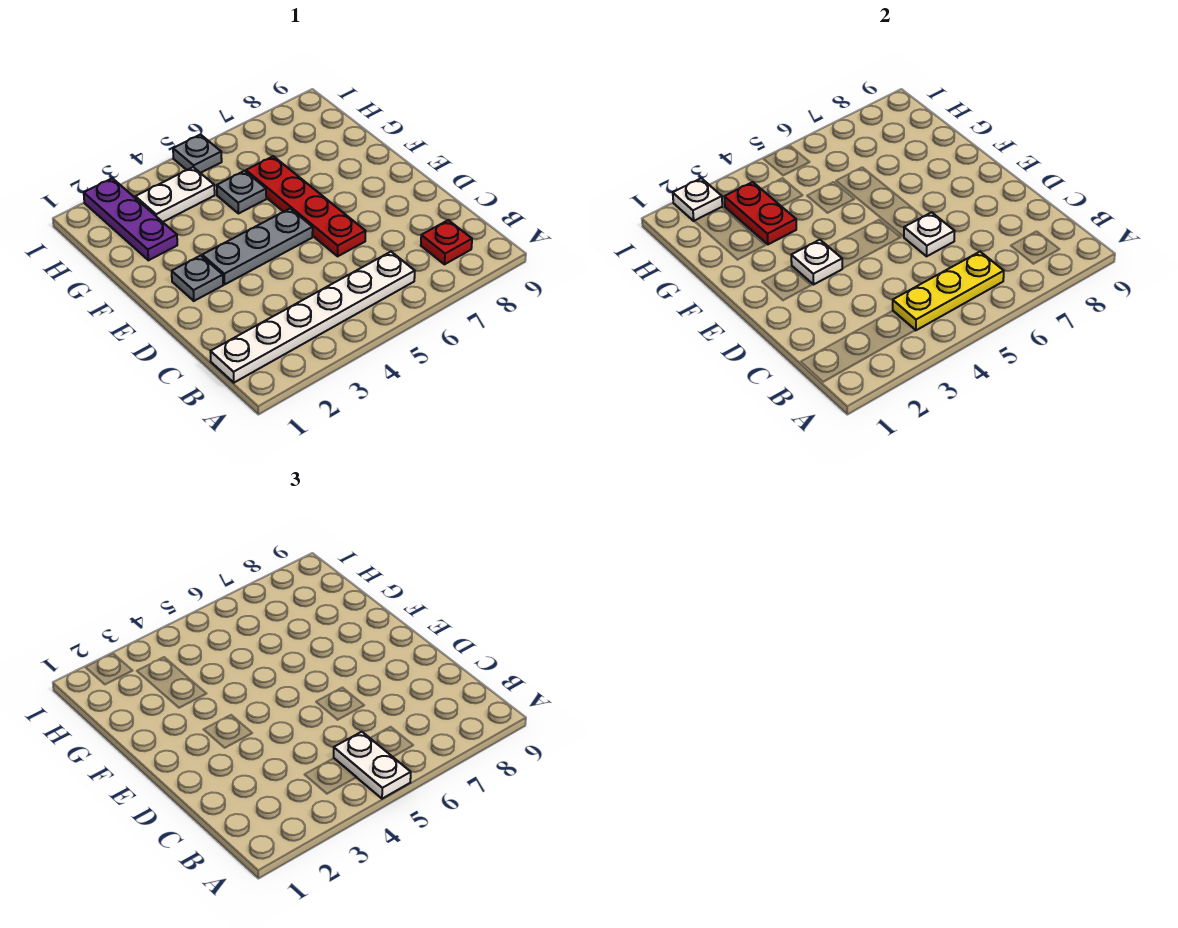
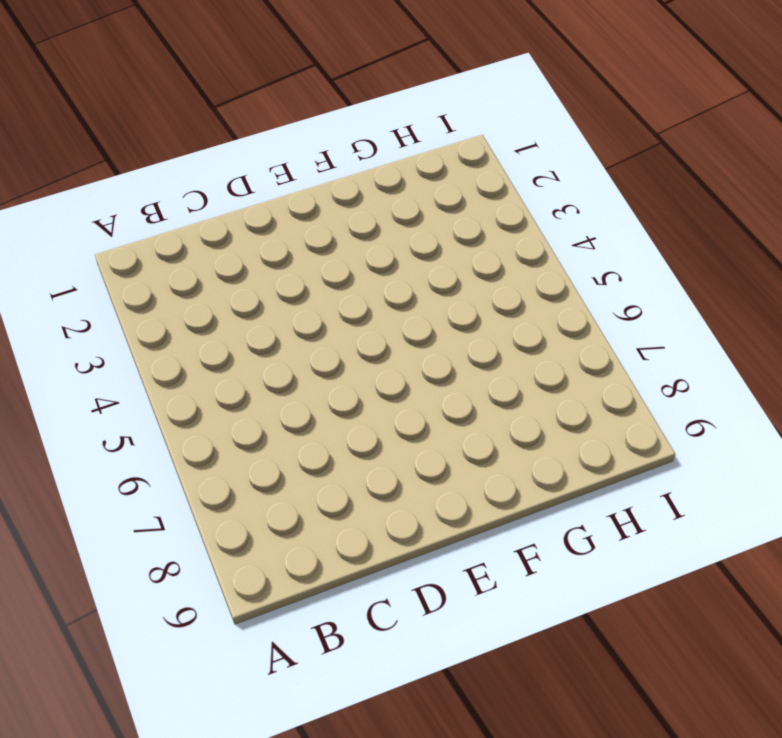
none -> white plate B1:B6 level 1
none -> red plate B8 level 1
none -> red plate D6:G6 level 1

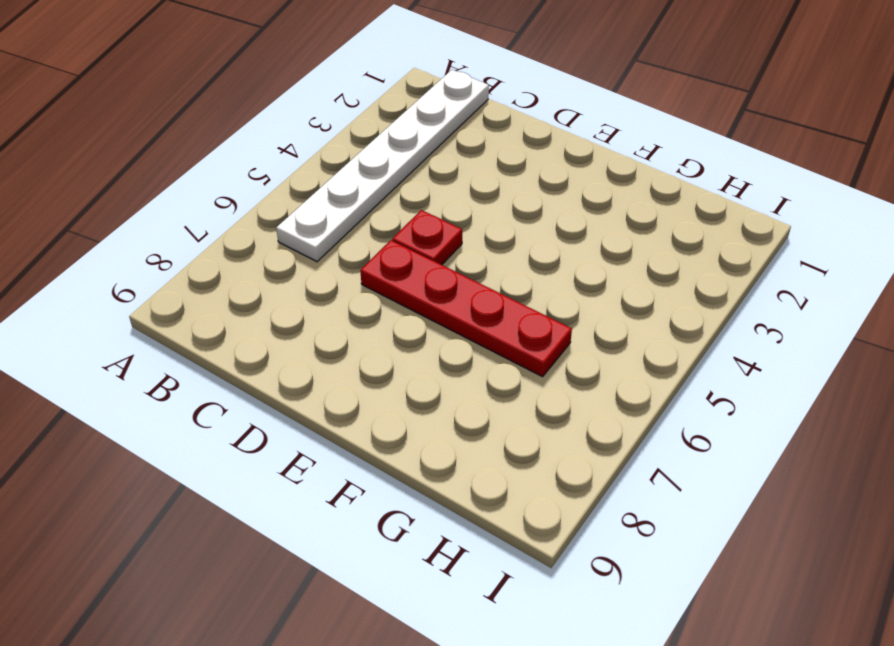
red plate D5 level 1 -> red plate B8 level 1
none -> grey plate E2 level 1
none -> grey plate E3:E5 level 1
none -> purple plate G2:I2 level 1

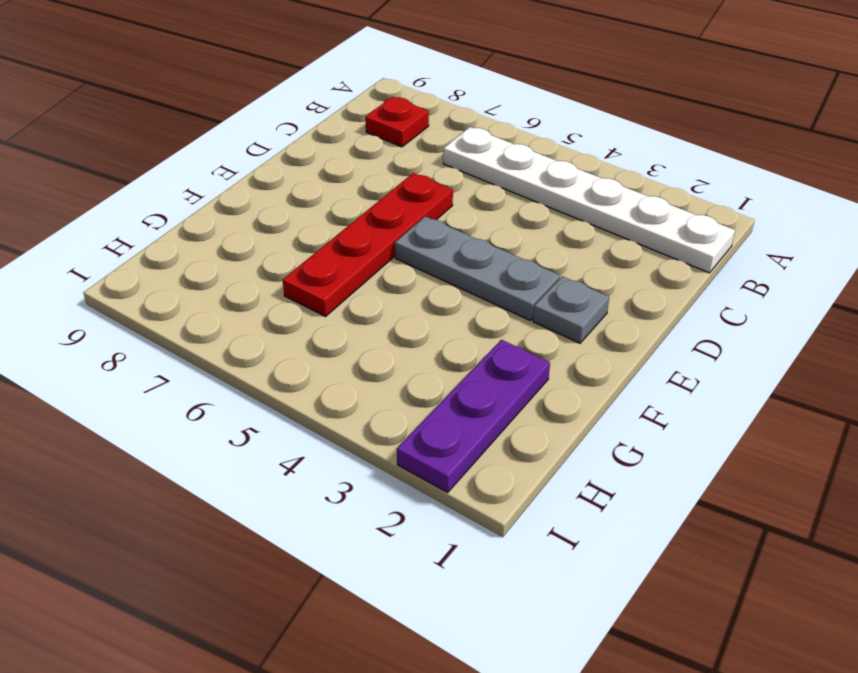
none -> grey plate G5 level 1
none -> white plate H3:H4 level 1
none -> grey plate I5 level 1

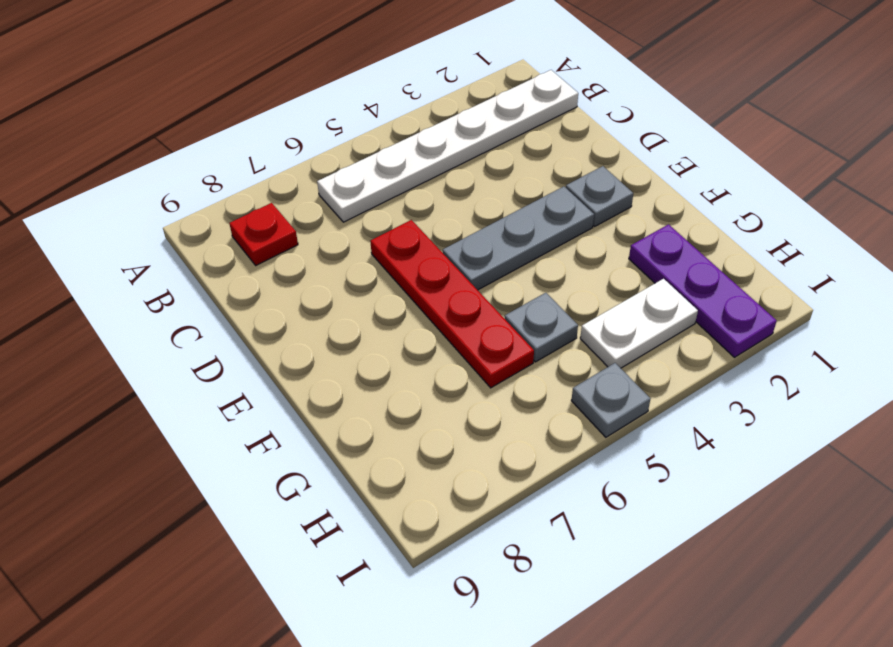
none -> yellow plate B4:B6 level 2
none -> white plate D6 level 2
none -> white plate E3 level 2

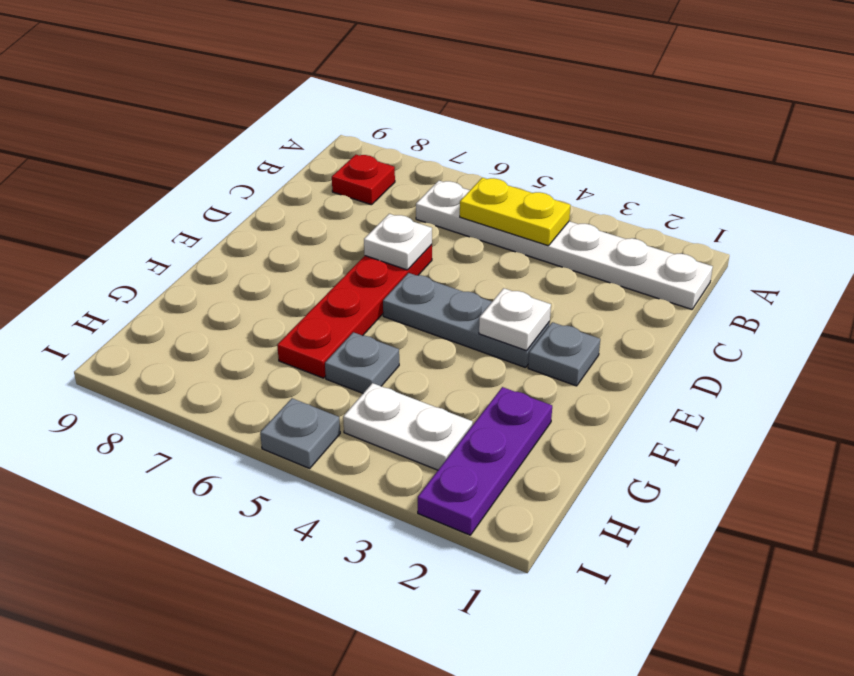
yellow plate B4:B5 level 2 -> yellow plate B4:B6 level 2
none -> red plate G3:H3 level 2
none -> white plate I2 level 2
none -> white plate A5:B5 level 3

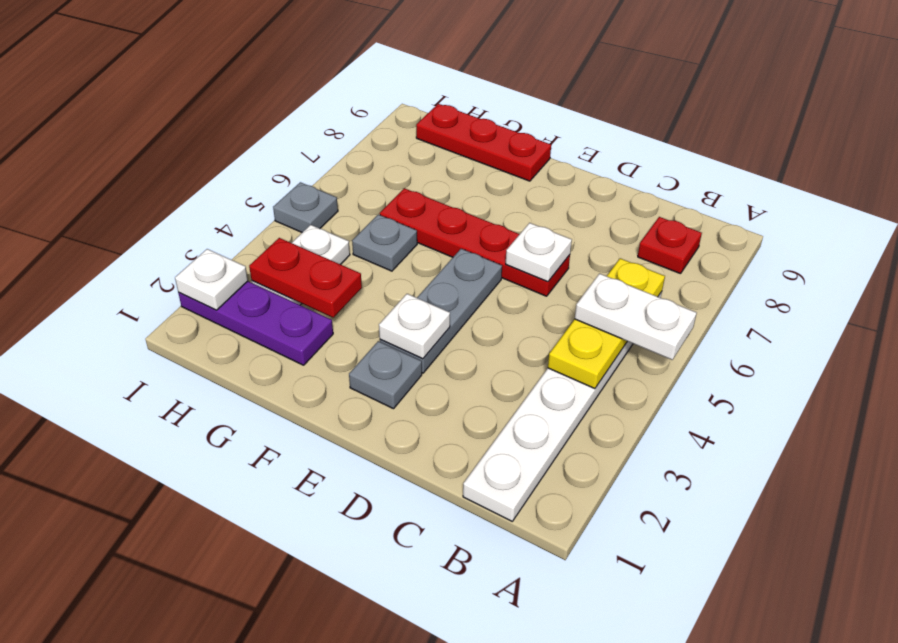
red plate F9:H9 level 1 -> none

